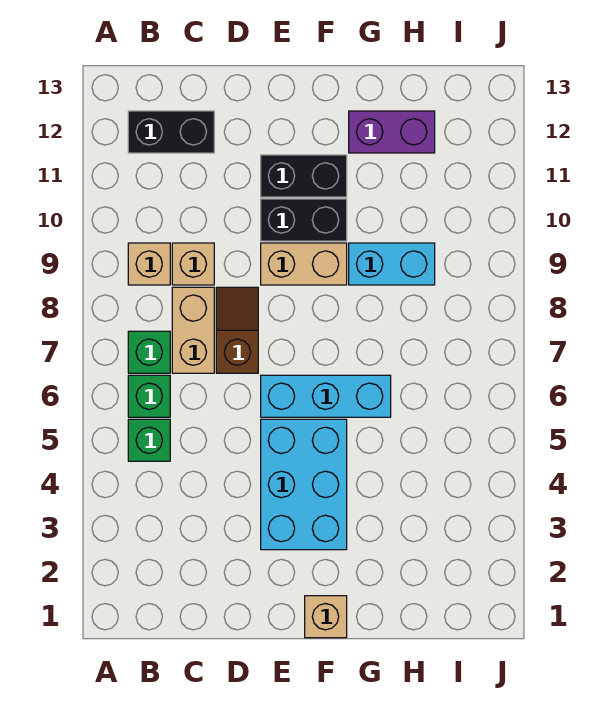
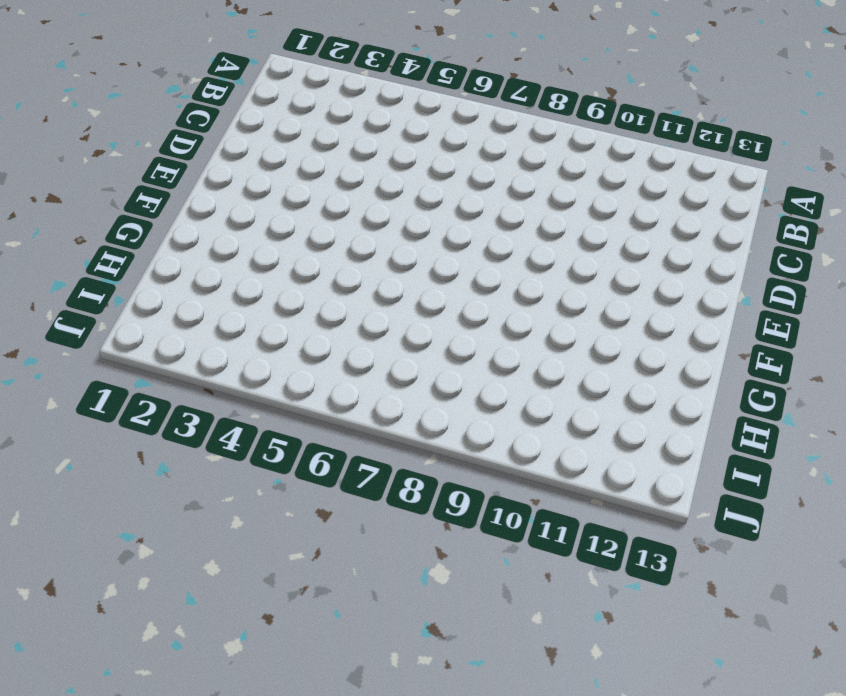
none -> green brick B5 level 1
none -> green brick B6 level 1
none -> green brick B7 level 1

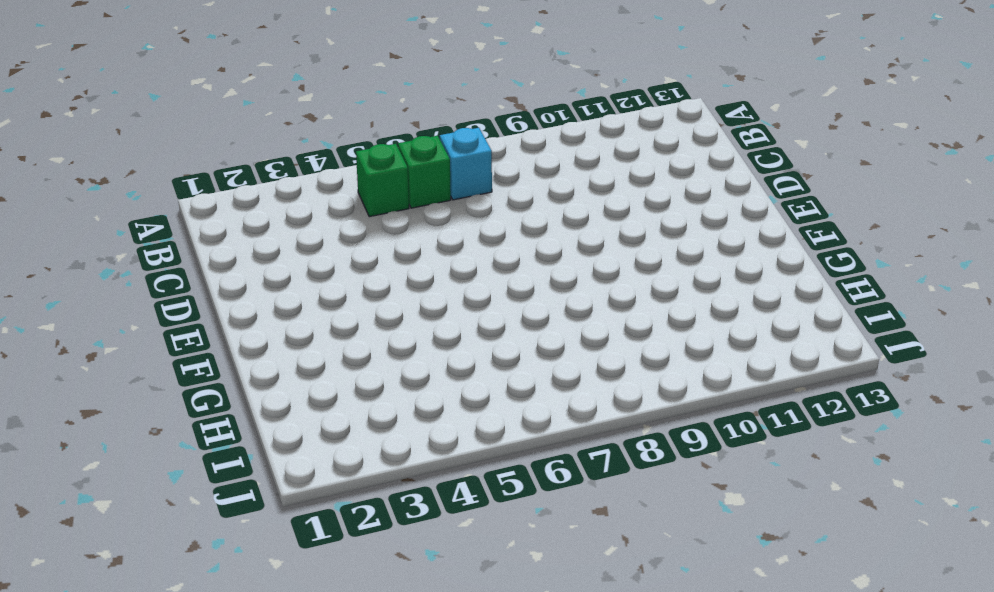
cyan brick B7 level 1 -> green brick B7 level 1
none -> tan brick B9 level 1
none -> black brick B12:C12 level 1
none -> tan brick C7:C8 level 1

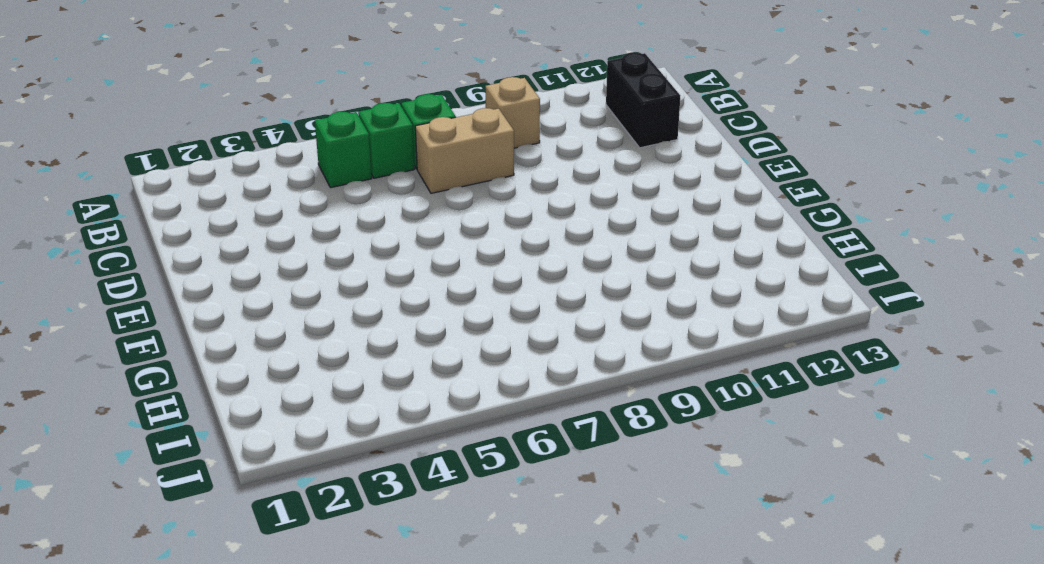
none -> tan brick C9 level 1
none -> brown slope D7:D8 level 1 top 7
none -> cyan brick E3:F5 level 1

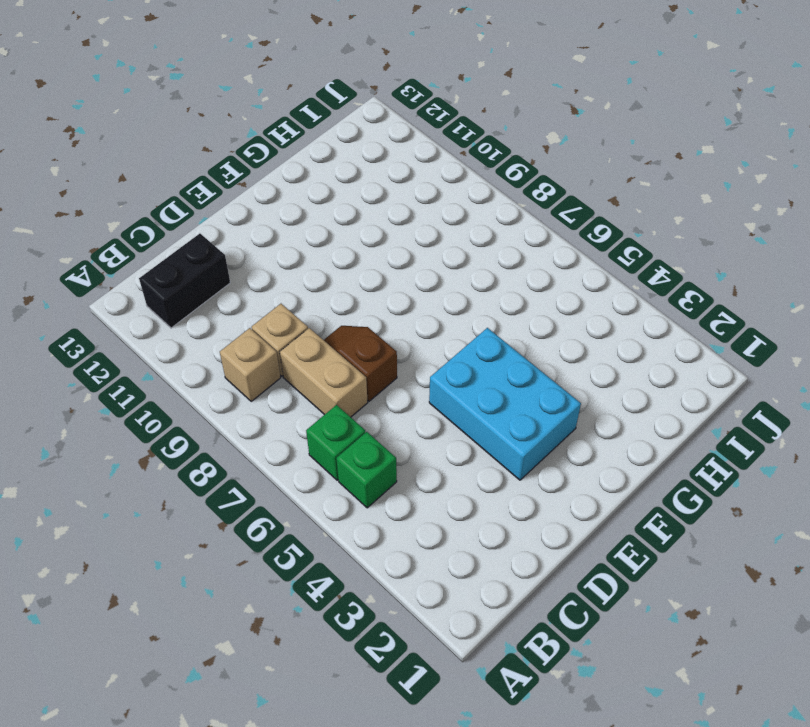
none -> green brick B7 level 1
none -> cyan brick E6:G6 level 1
none -> tan brick E9:F9 level 1

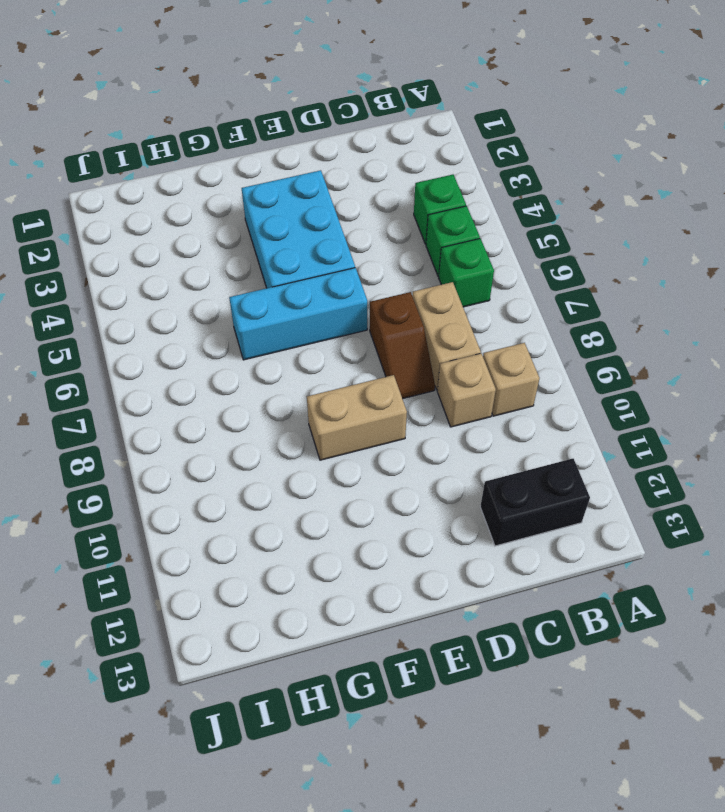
green brick B4 level 1 -> green brick B7 level 1
none -> black brick E10:F10 level 1
none -> black brick E11:F11 level 1
none -> tan brick F1 level 1

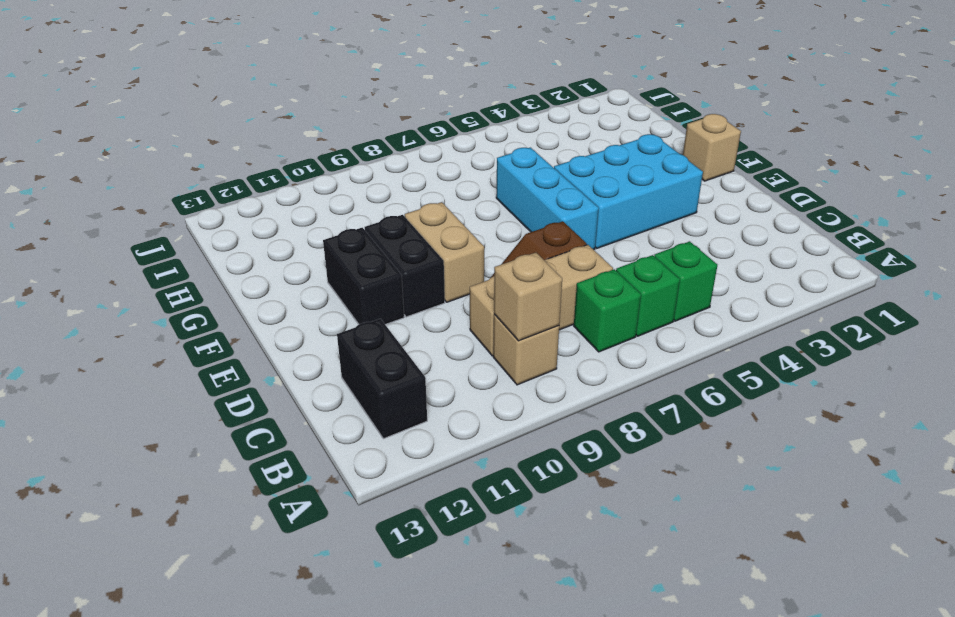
tan brick B9 level 2 -> none
none -> cyan brick G9:H9 level 1
none -> purple brick G12:H12 level 1

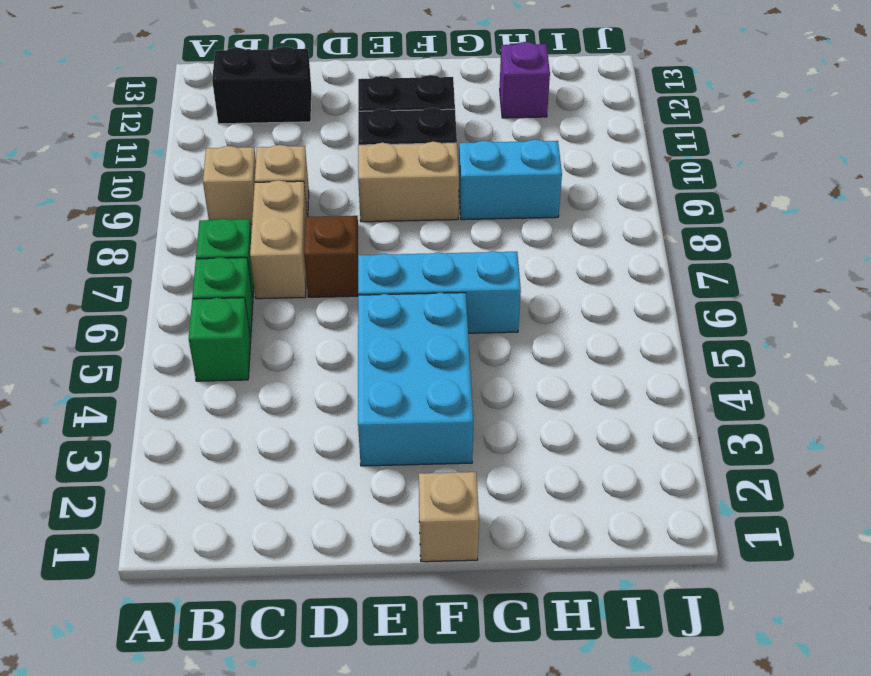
purple brick H12 level 1 -> purple brick G12:H12 level 1

